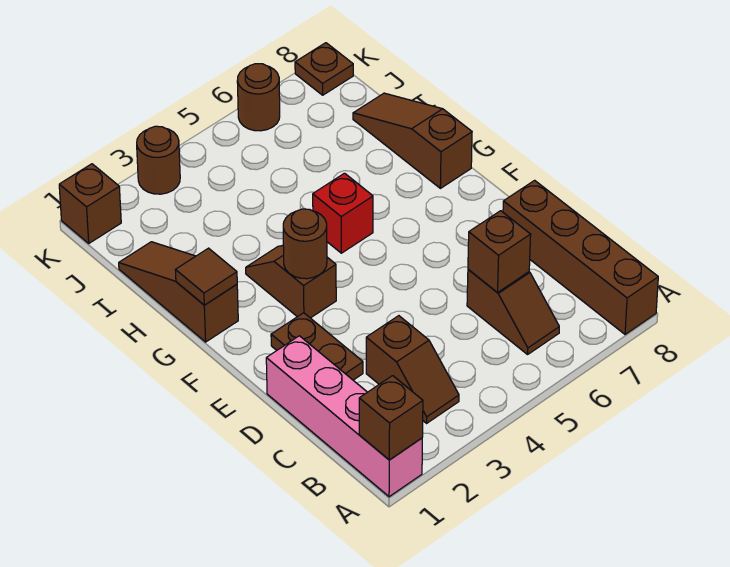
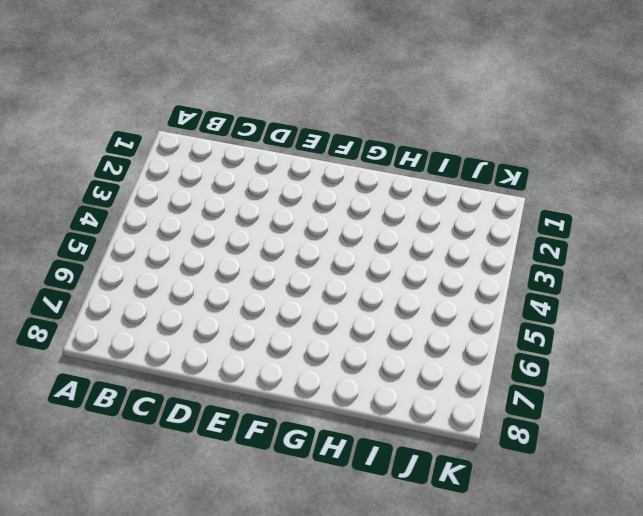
none -> pink brick A1:D1 level 1
none -> brown brick A8:D8 level 1
none -> brown slope B3:C3 level 1 top C

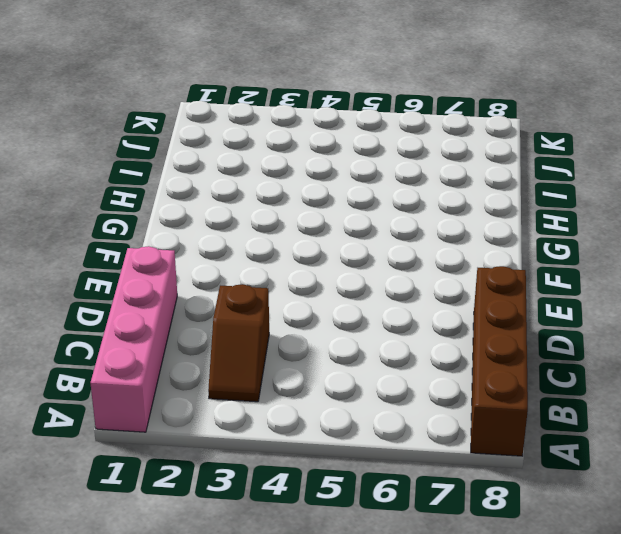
none -> brown slope B6:C6 level 1 top C
none -> brown plate D2:E2 level 1
none -> brown slope F3:G3 level 1 top F

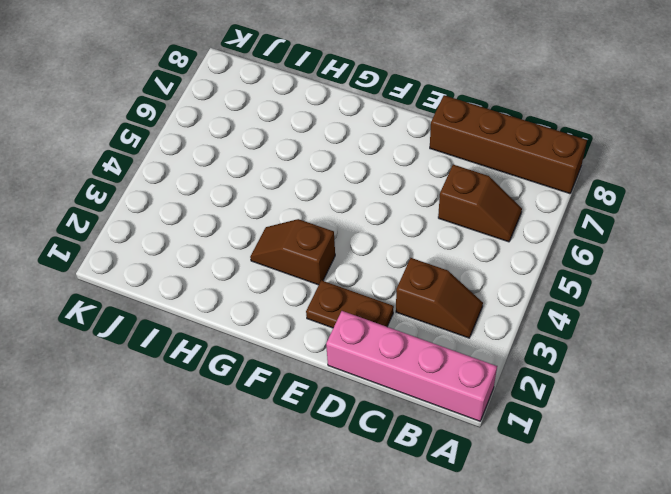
none -> brown slope G1:I1 level 1 top G
none -> red brick G5 level 1
none -> brown slope G8:I8 level 1 top G

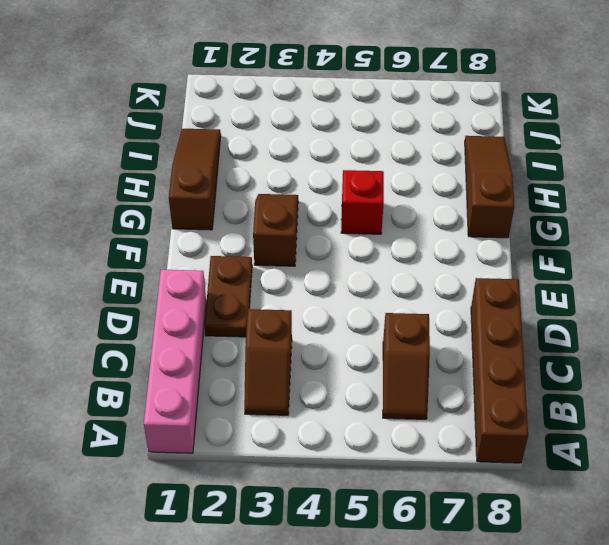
none -> brown brick K1 level 1
none -> brown round brick K3 level 1
none -> brown round brick K6 level 1

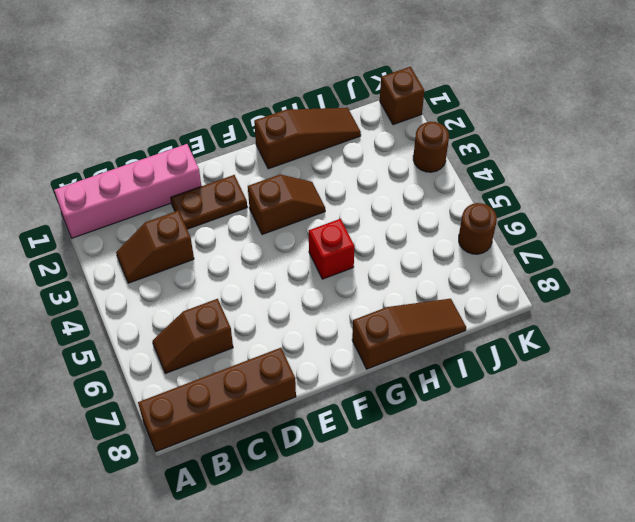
none -> brown plate K8 level 1
none -> brown brick A1 level 2
none -> brown brick C6 level 2

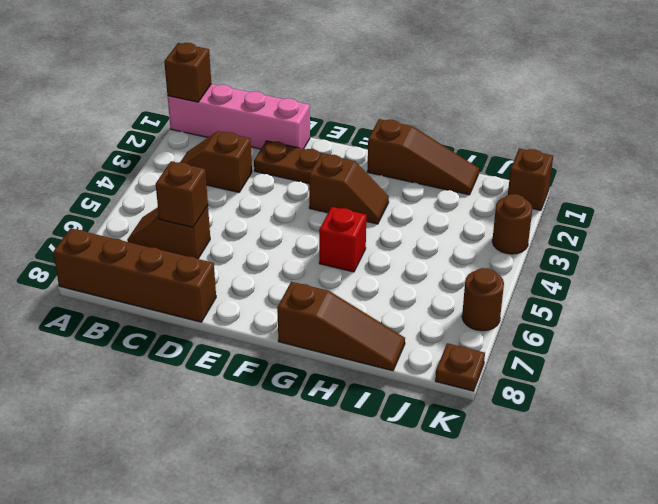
none -> brown round brick F3 level 2
none -> brown tile G1 level 2

